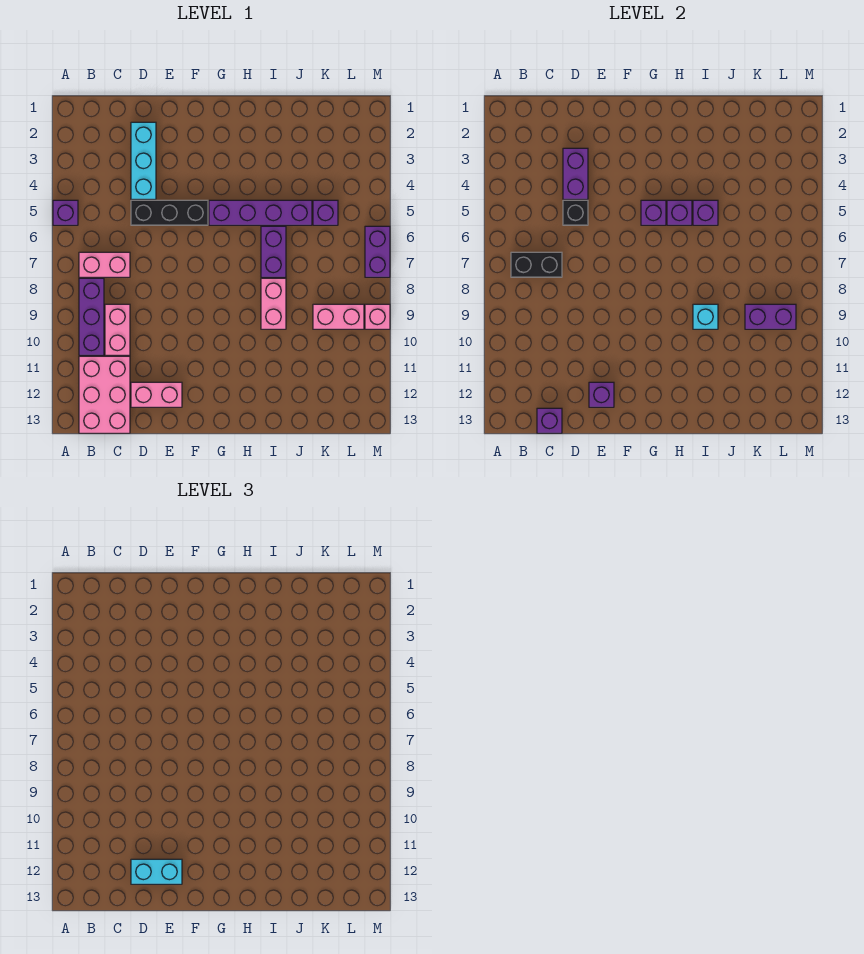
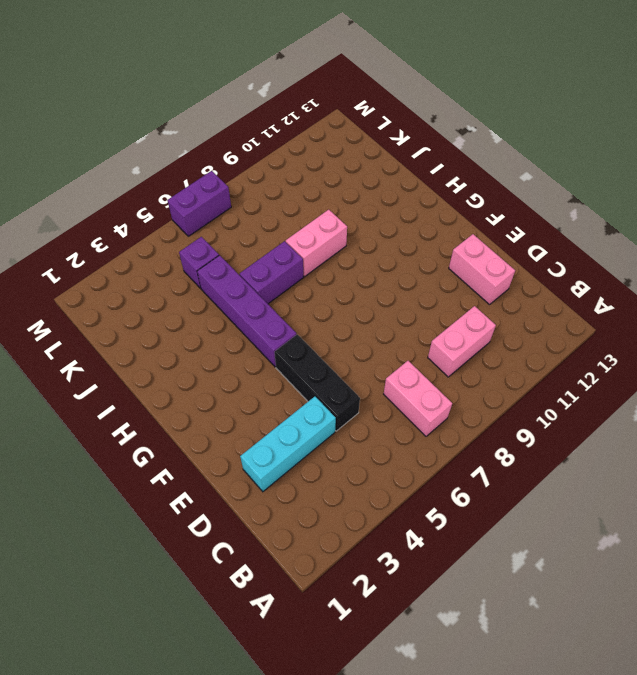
none -> purple brick A5 level 1
none -> purple brick B8:B10 level 1
none -> pink brick B11:C13 level 1

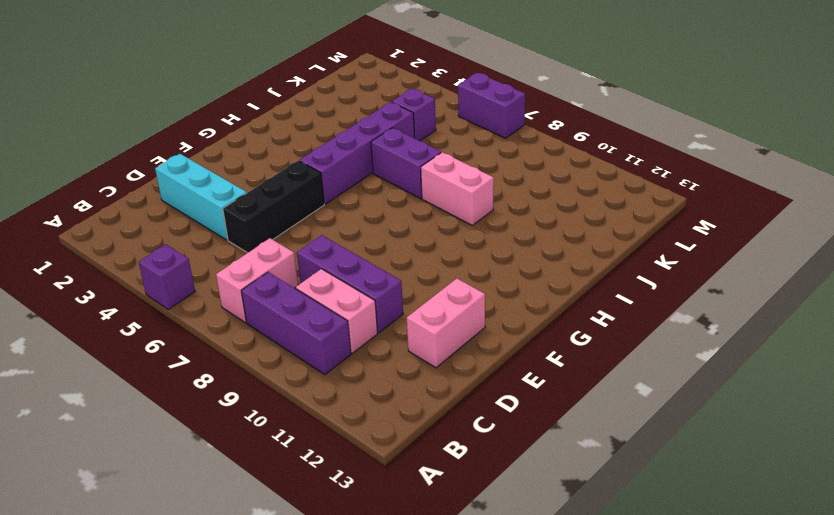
purple brick D8:D10 level 1 -> none
none -> pink brick B11:C13 level 1
none -> pink brick K9:L9 level 1
none -> pink brick M9 level 1

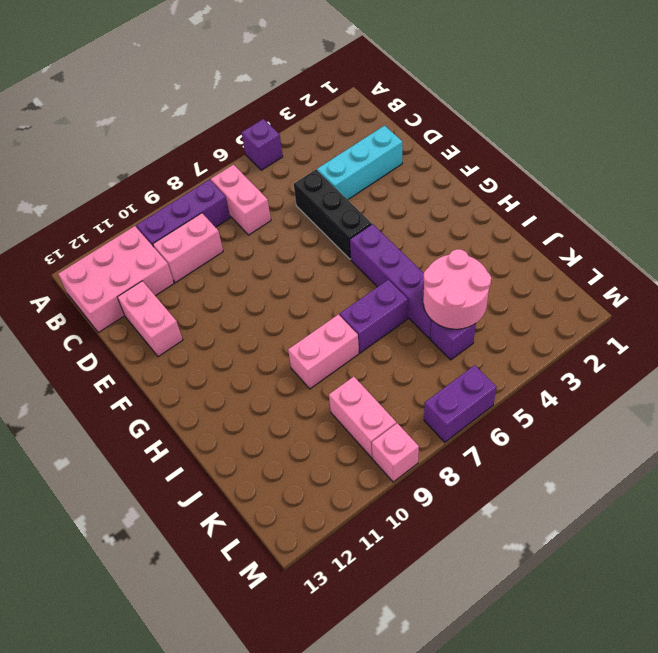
pink round brick J4:K5 level 2 -> none
none -> black brick B7:C7 level 2
none -> purple brick C13 level 2
none -> purple brick D3:D4 level 2

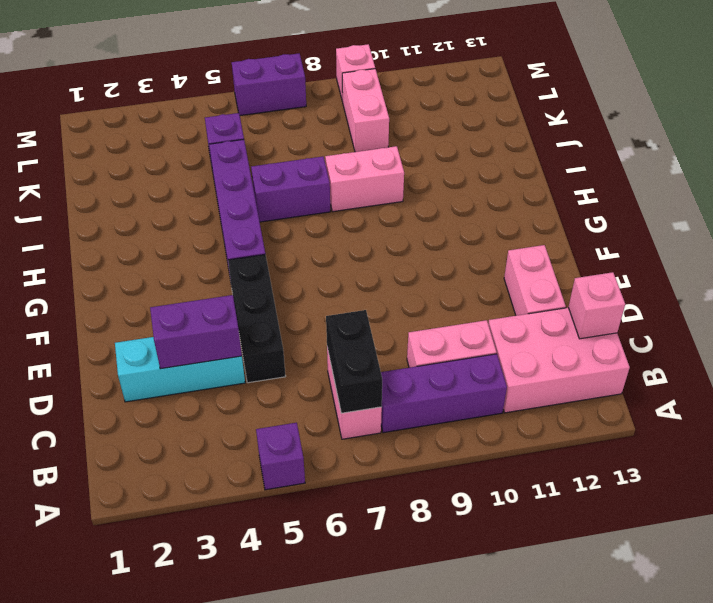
pink brick C13 level 2 -> purple brick C13 level 2
none -> black brick D5 level 2
none -> purple brick E12 level 2
none -> purple brick G5 level 2

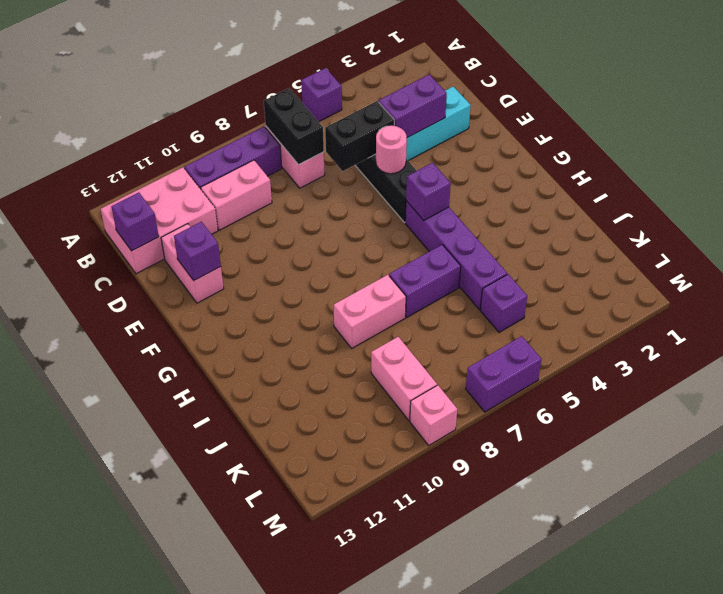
black brick D5:D6 level 2 -> black brick D5 level 2
pink round brick E5 level 2 -> none
none -> purple brick H5 level 2
none -> purple brick I5 level 2
none -> cyan brick I9 level 2

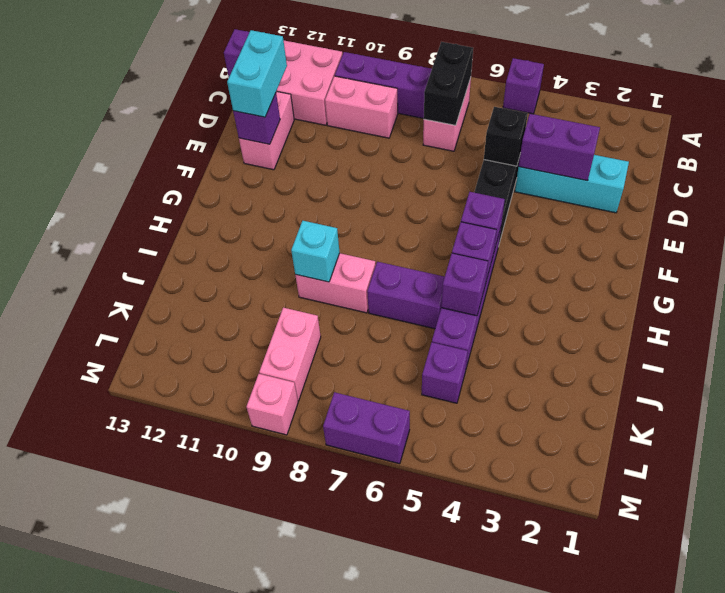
none -> purple brick K9:L9 level 2

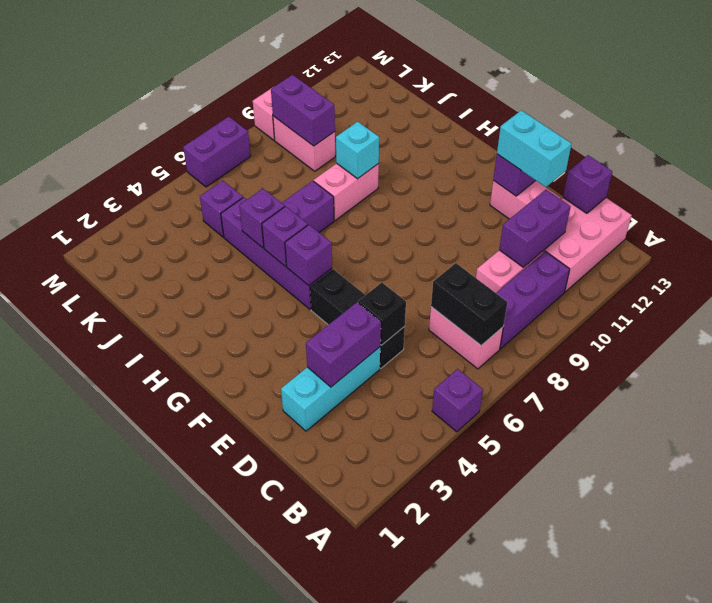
purple brick C10:C11 level 2 -> none

